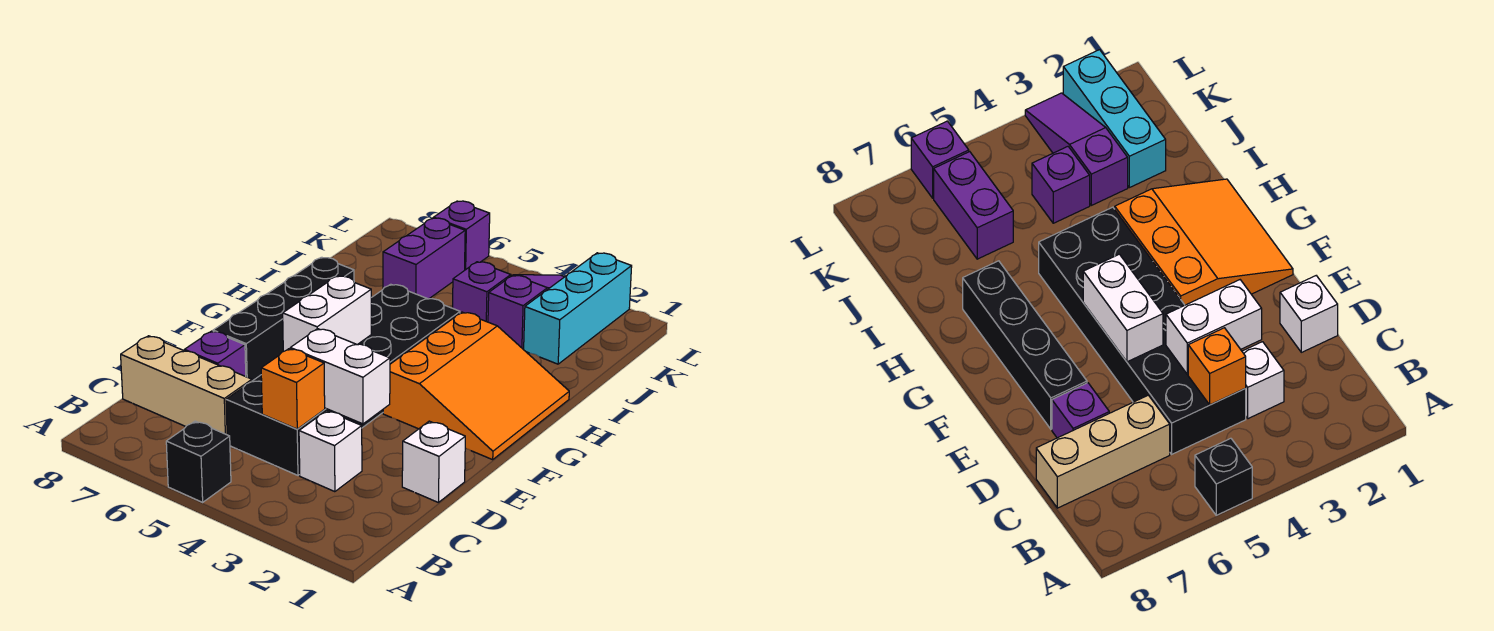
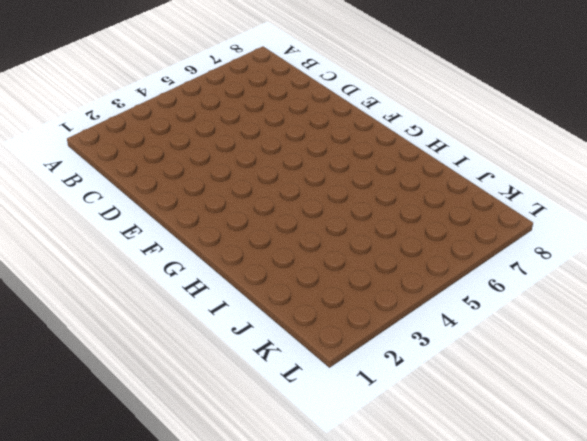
none -> black brick A5 level 1
none -> white brick C3 level 1
none -> black brick C4:H5 level 1

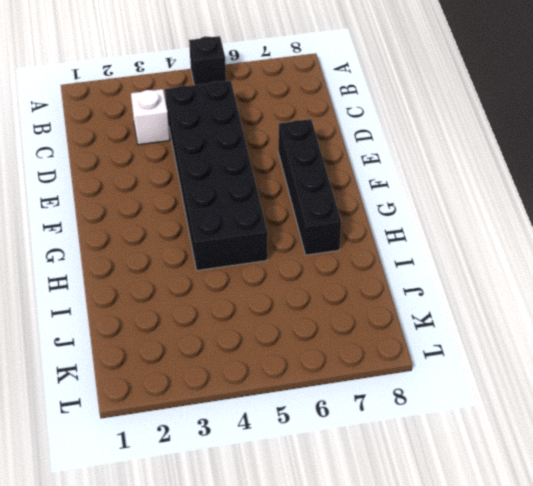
none -> tan brick C6:C8 level 1
none -> white brick D1 level 1
none -> purple brick D7 level 1

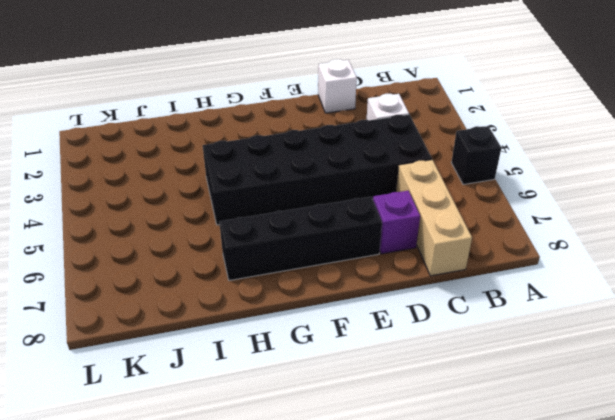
none -> orange slope F1:H3 level 1 top 3
none -> cyan brick J2:L2 level 1
none -> purple slope J3:L3 level 1 top J

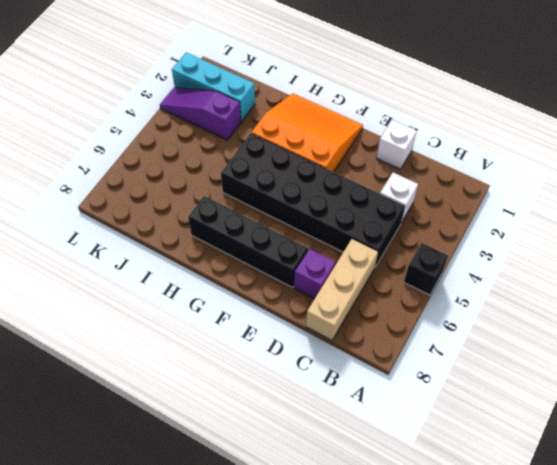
none -> purple brick J4 level 1
none -> purple brick J6:K6 level 1
none -> purple brick L6 level 1

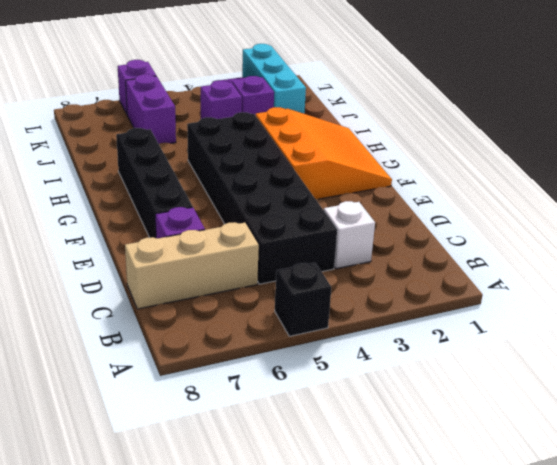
none -> white brick D1 level 1
none -> orange brick C4 level 2
none -> white brick D3:D4 level 2

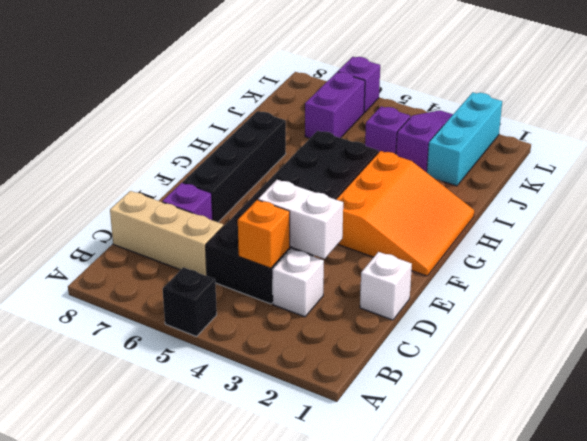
none -> white brick E5:F5 level 2

